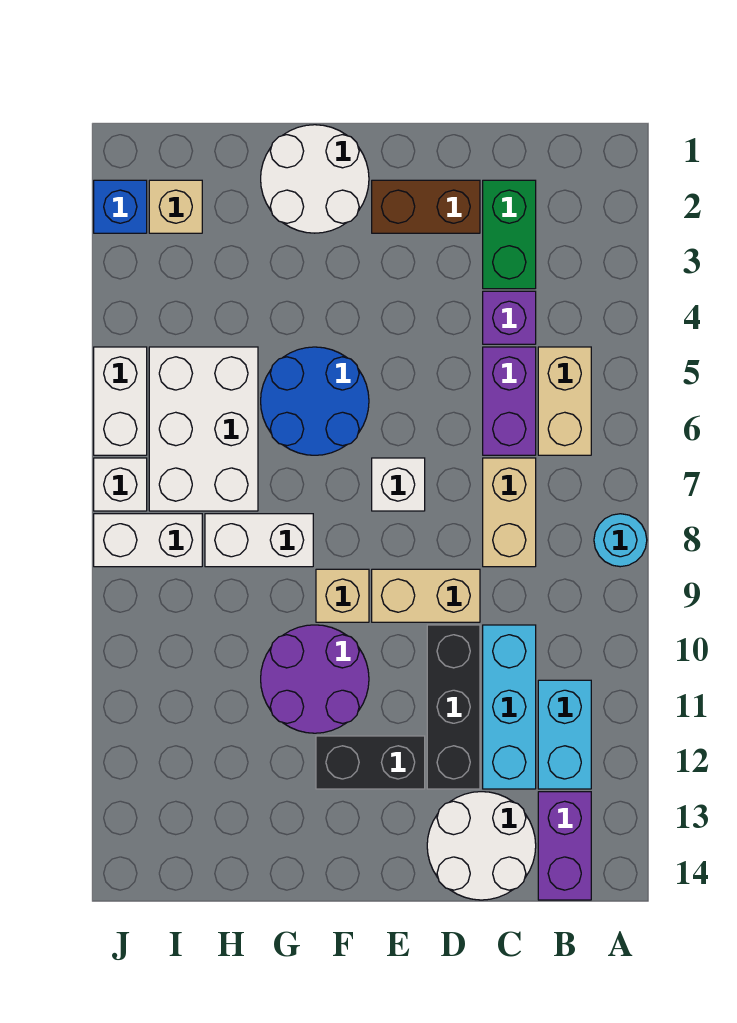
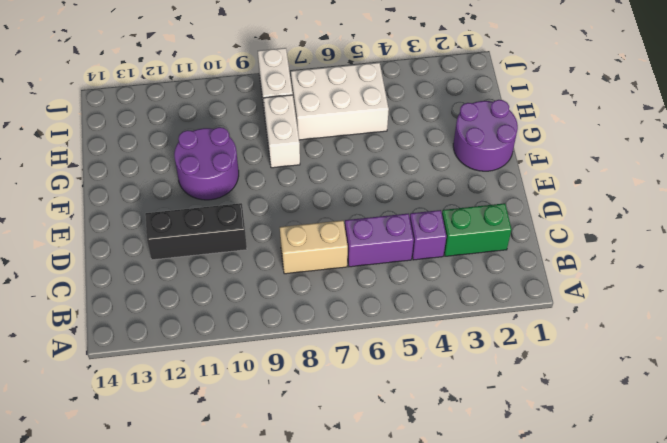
purple round brick F1:G2 level 1 -> white round brick F1:G2 level 1
none -> cyan round brick A8 level 1
none -> tan brick B5:B6 level 1
none -> cyan brick B11:B12 level 1

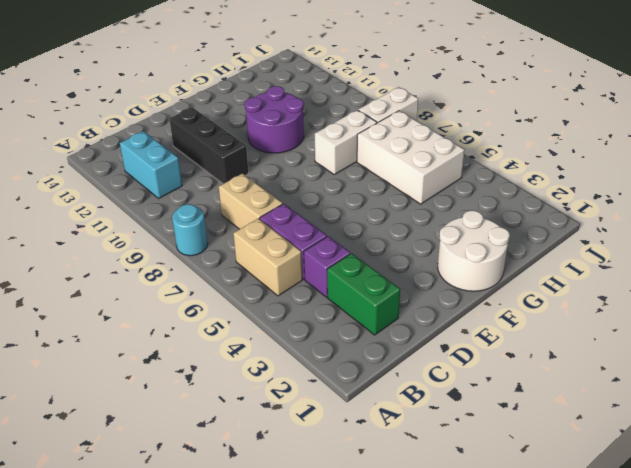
none -> purple brick B13:B14 level 1
none -> cyan brick C10:C12 level 1
none -> white round brick C13:D14 level 1

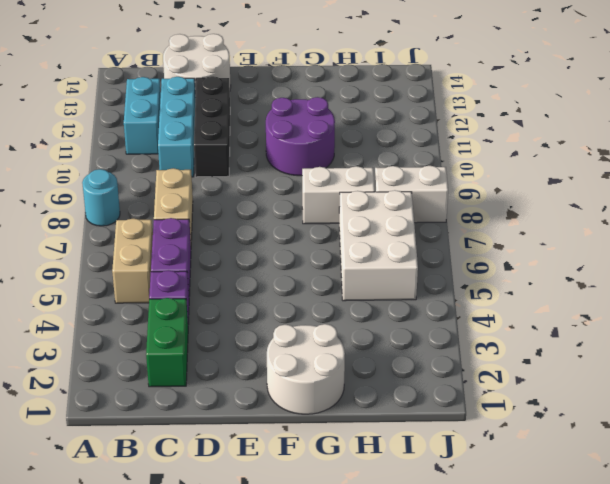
none -> purple brick B13:B14 level 1
none -> brown brick D2:E2 level 1
none -> tan brick D9:E9 level 1

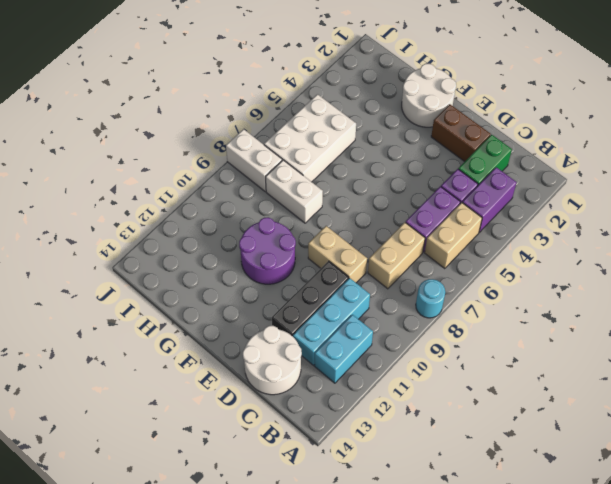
purple brick B3:B4 level 1 -> purple brick B13:B14 level 1
none -> white brick E7 level 1
none -> black brick E12:F12 level 1
none -> blue round brick F5:G6 level 1

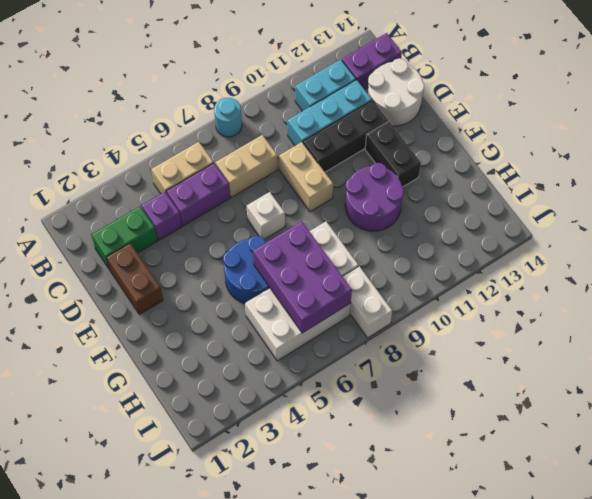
purple brick G6:I7 level 2 -> none
none -> white round brick F1:G2 level 1
none -> tan brick F9 level 1
none -> tan brick I2 level 1

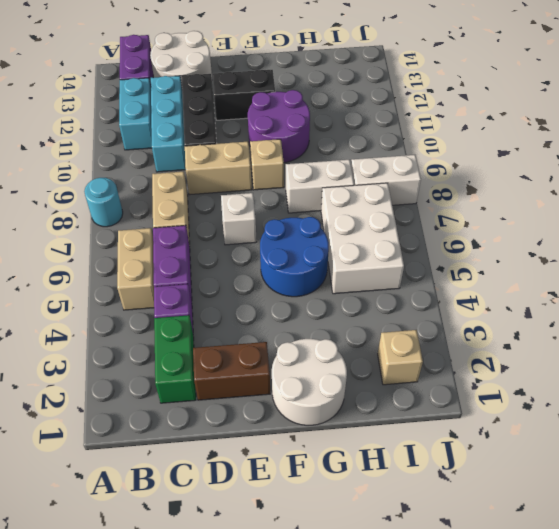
none -> blue brick J2 level 1
none -> white brick J5:J6 level 1
none -> white brick J7 level 1

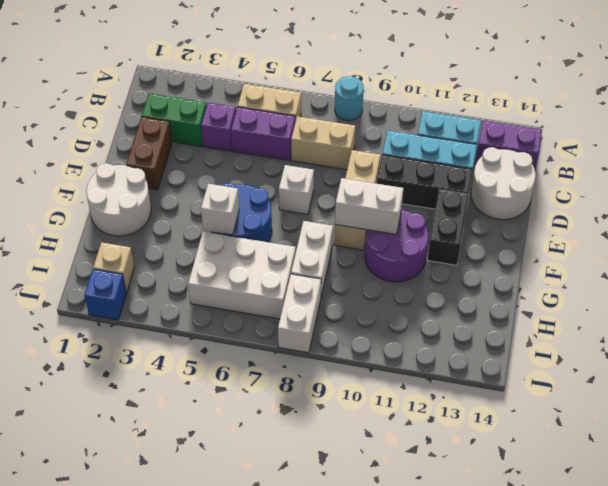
white brick F9:F10 level 2 -> white brick J5:J6 level 1
white brick G5 level 2 -> white brick J7 level 1

